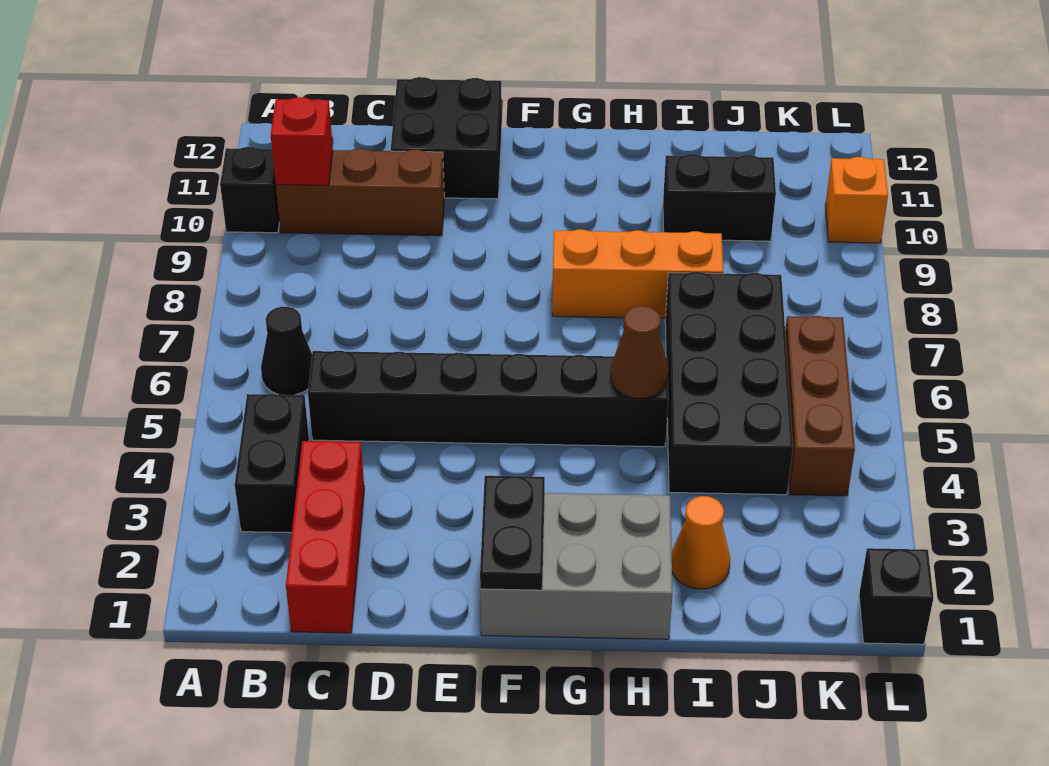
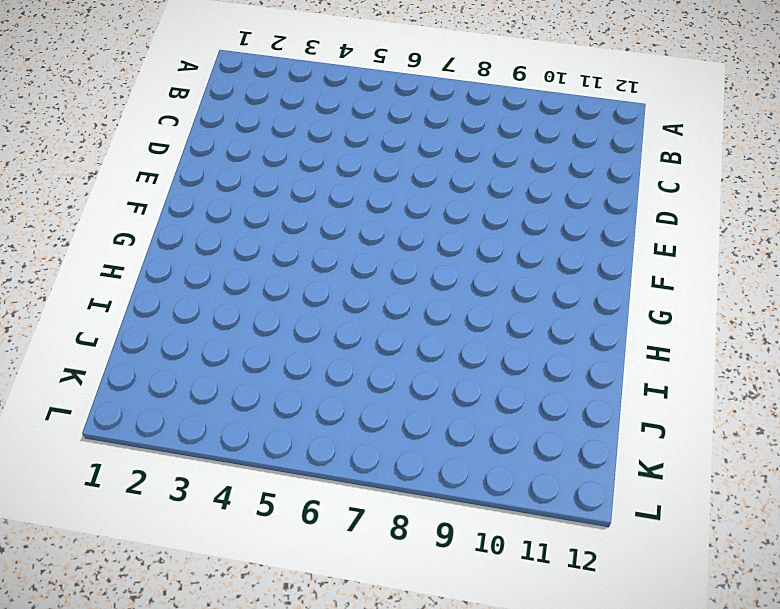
none -> black brick A10 level 1
none -> black brick B3:B4 level 1
none -> black cone B6 level 1

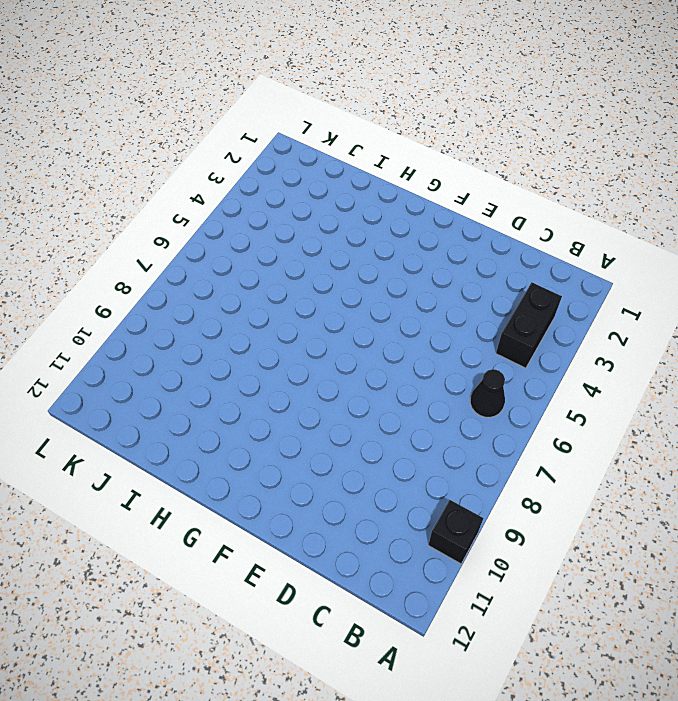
none -> brown brick B10:D10 level 1
none -> red brick C1:C3 level 1
none -> black brick C5:H5 level 1

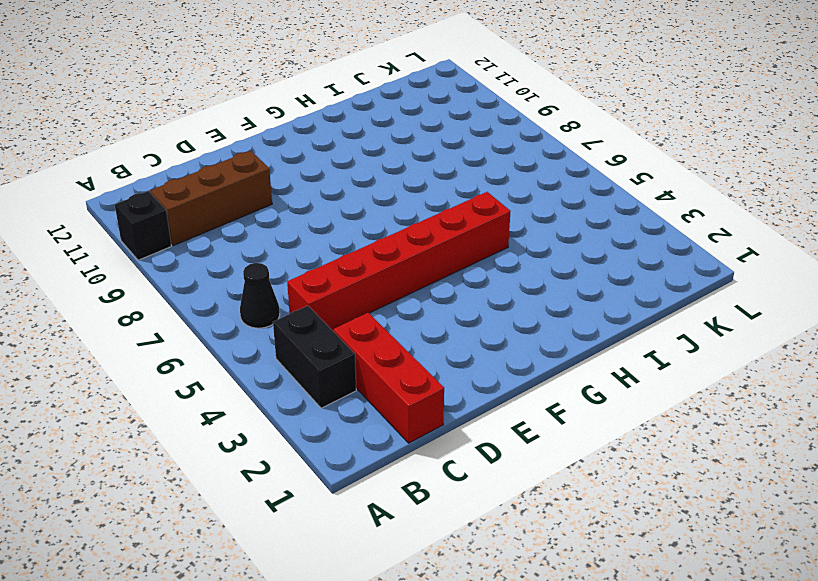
red brick C5:H5 level 1 -> black brick C5:H5 level 1
none -> black brick D11:E12 level 1
none -> grey brick F1:H2 level 1
none -> orange brick G8:I8 level 1

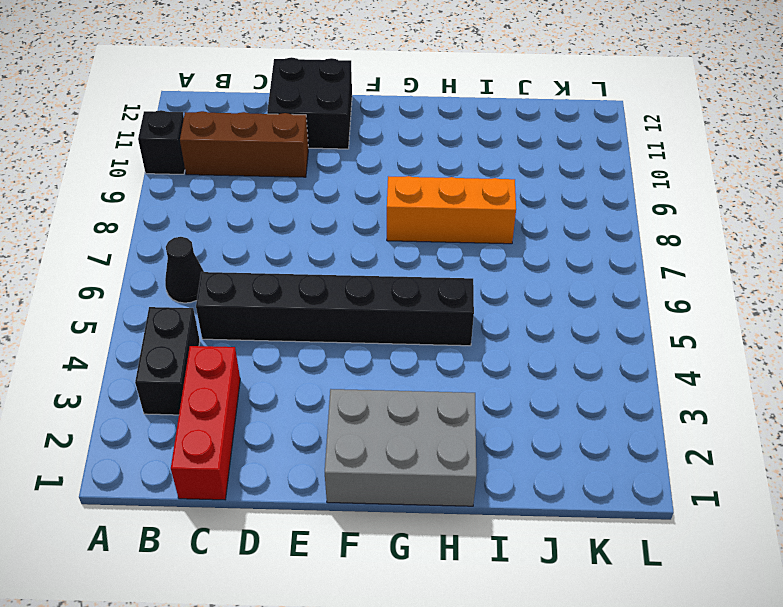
none -> orange cone I2 level 1
none -> black brick I4:J7 level 1
none -> black brick I10:J10 level 1

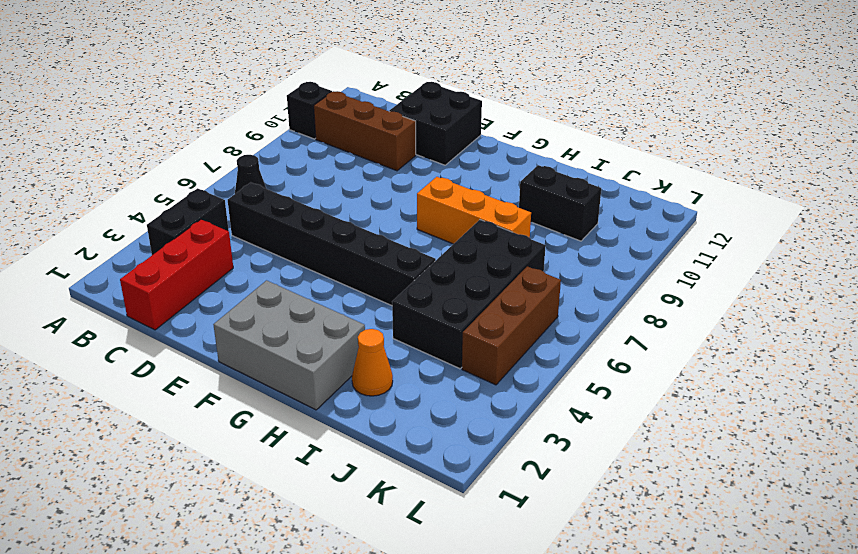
none -> black brick L1 level 1
none -> orange brick L10 level 1
none -> red brick B10 level 2

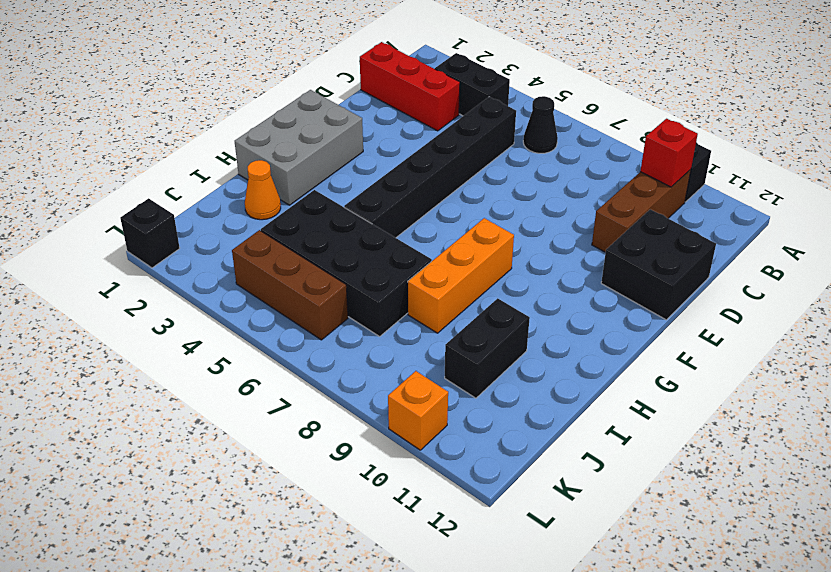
none -> black plate F1:F2 level 2
none -> brown cone H5 level 2

